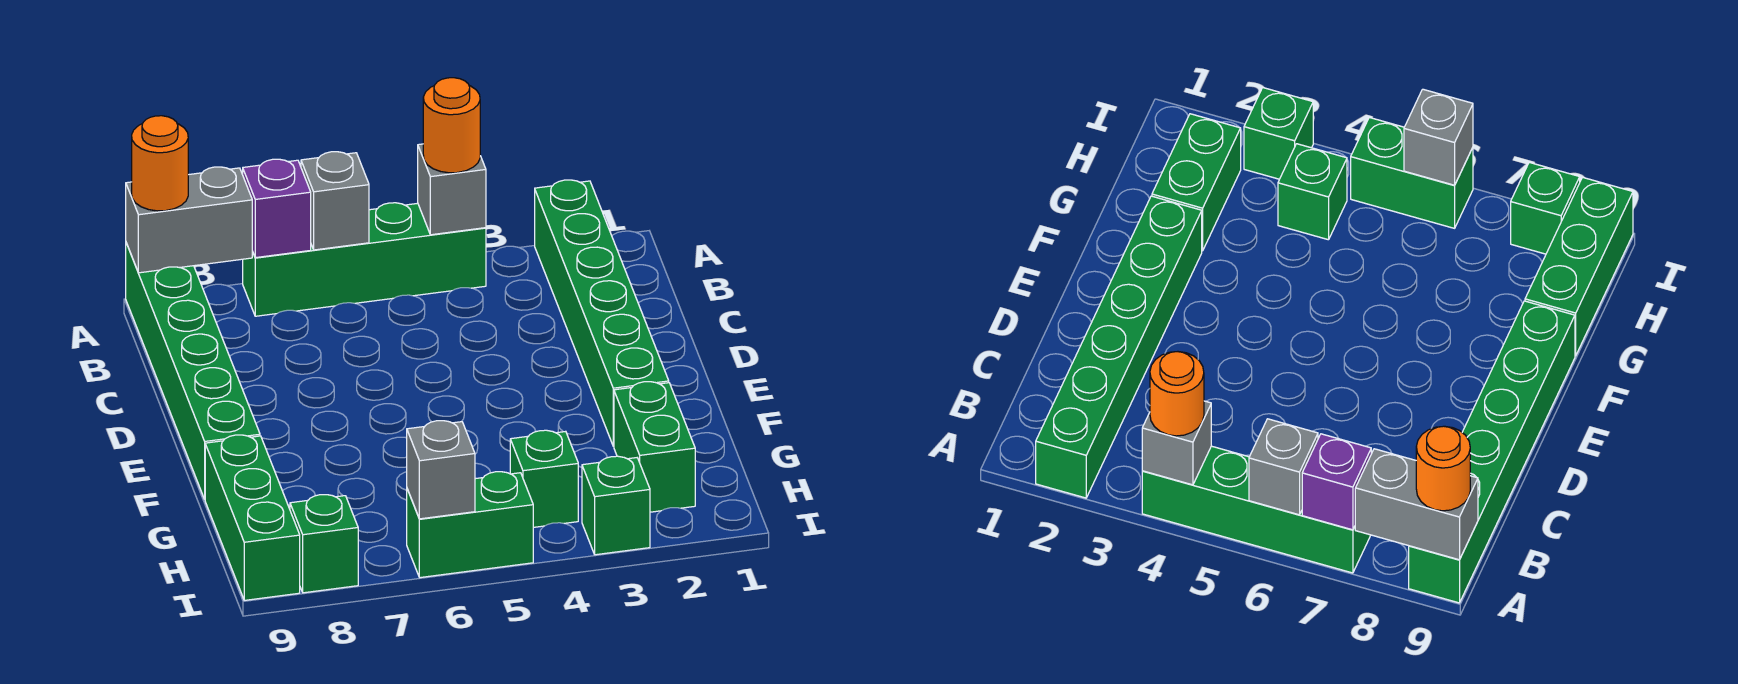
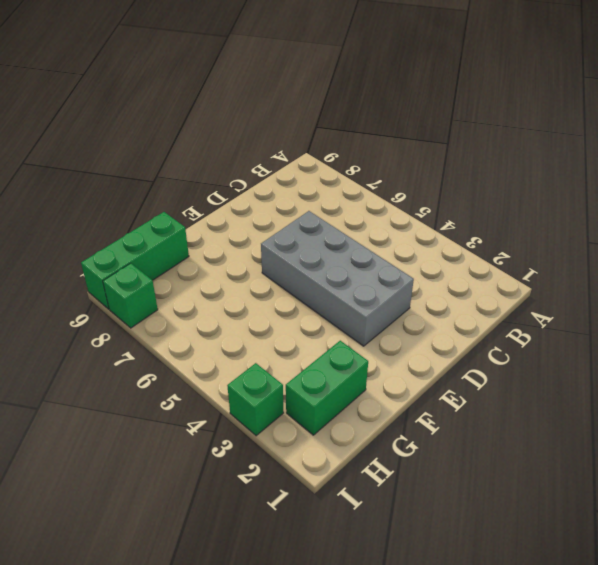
grey brick D3:E6 level 1 -> none
none -> green brick A2:F2 level 1
none -> green brick A4:A7 level 1
none -> green brick A9:F9 level 1

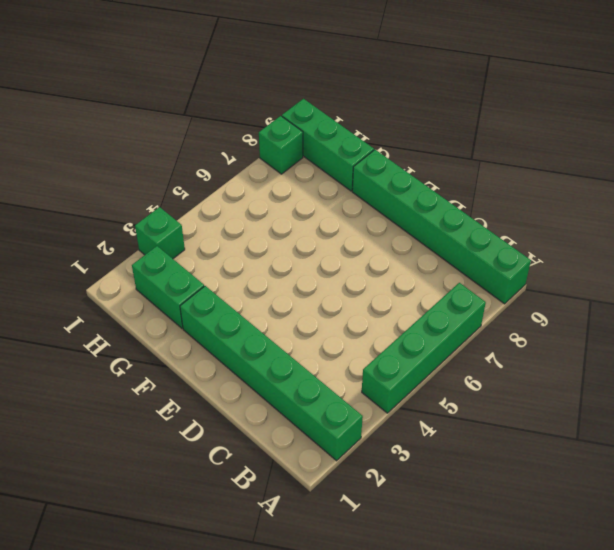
none -> green brick H4 level 1
none -> green brick I5:I6 level 1
none -> grey brick A4 level 2

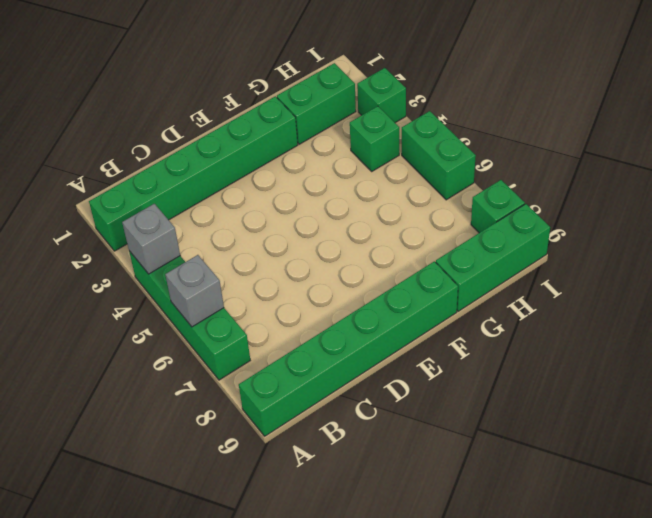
none -> purple brick A7 level 2
none -> grey brick A8:A9 level 2
none -> grey brick I6 level 2

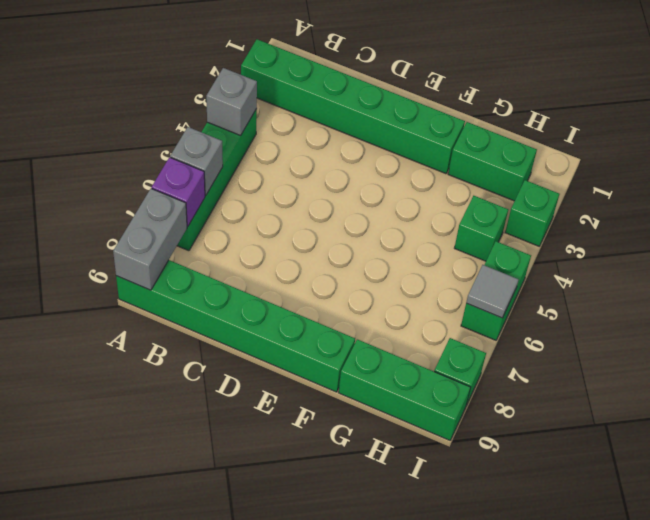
grey tile I6 level 2 -> grey brick I6 level 2
none -> orange round brick A4 level 3
none -> orange round brick A9 level 3

